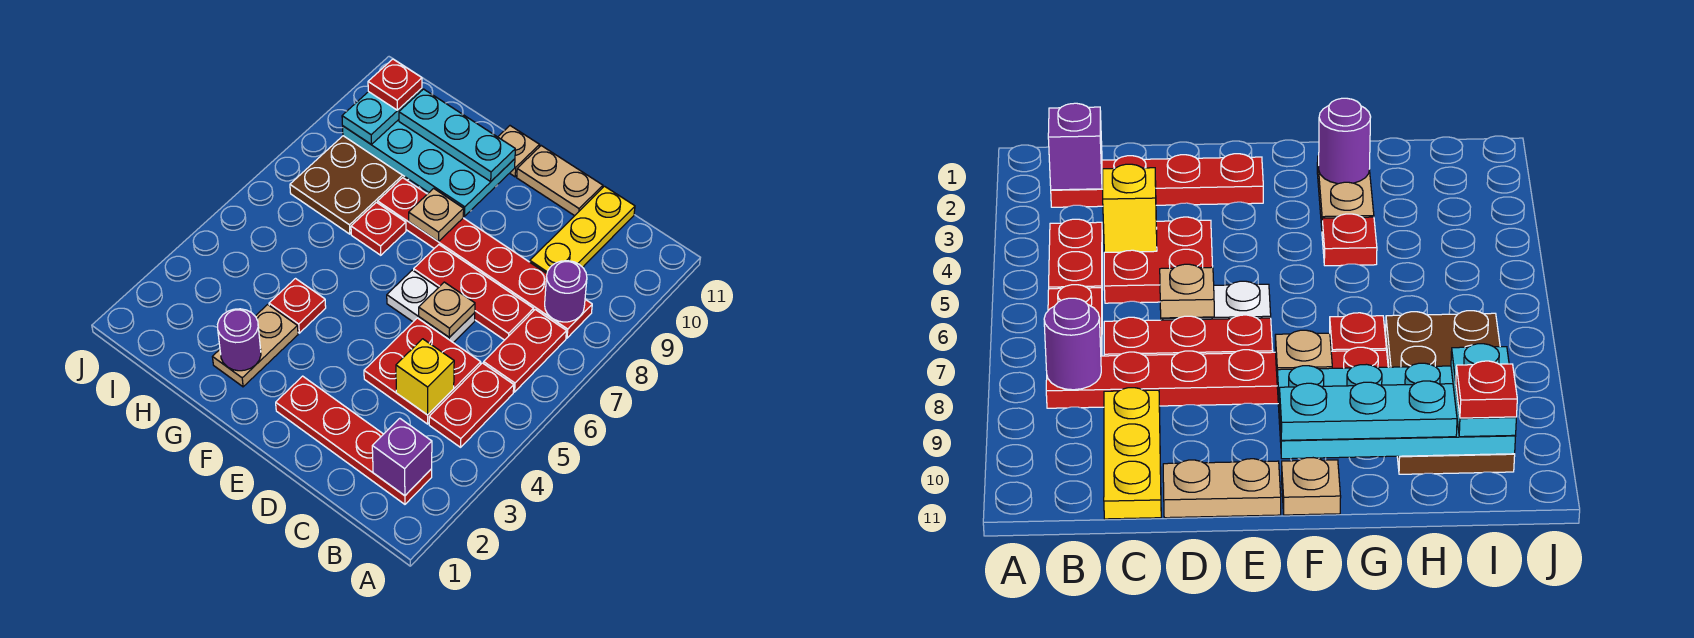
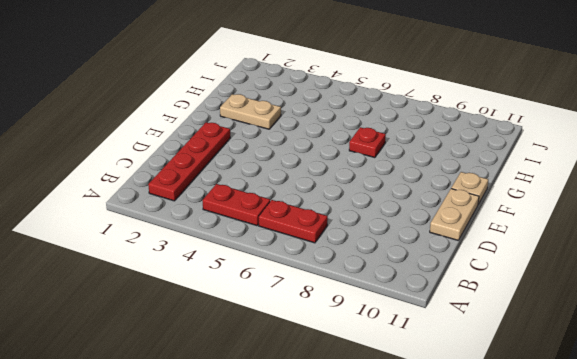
none -> red plate B8:G8 level 1
none -> red plate C4:D5 level 1
none -> red plate C7:E7 level 1

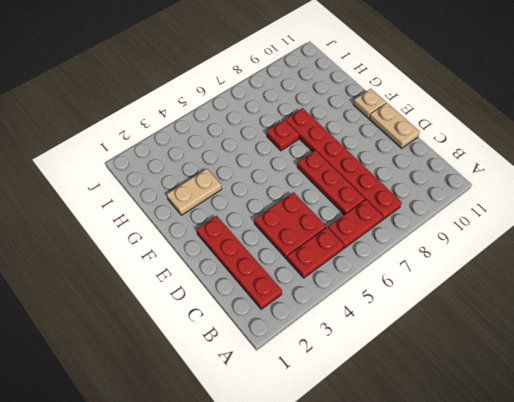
none -> yellow plate C9:C11 level 1
none -> white plate D6:E6 level 1
none -> red plate G4 level 1

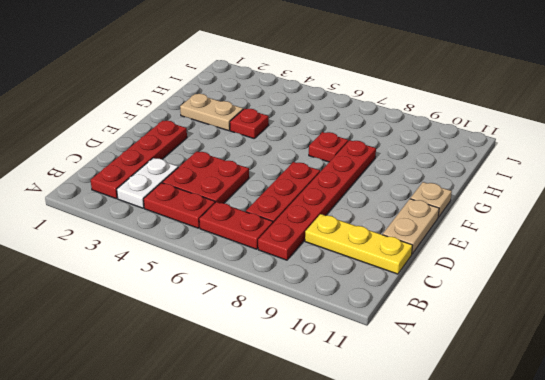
white plate B3:C3 level 1 -> white plate D6:E6 level 1
none -> brown plate H7:I10 level 1
none -> purple brick B2 level 2
none -> purple round brick B8 level 2

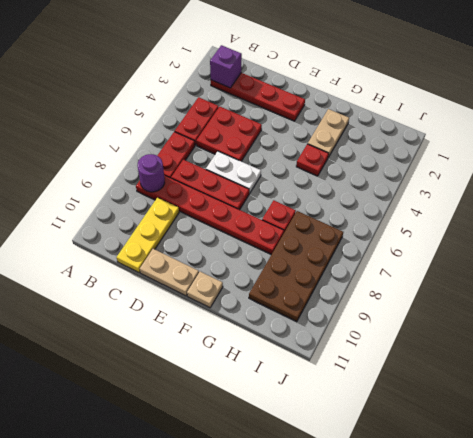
none -> yellow brick C4 level 2
none -> tan plate D6 level 2
none -> tan plate F8 level 2

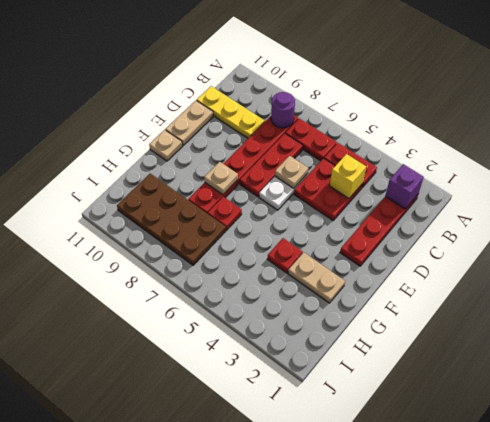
none -> cyan plate F9:I10 level 2
none -> purple round brick G2 level 2
none -> cyan plate F10:H10 level 3

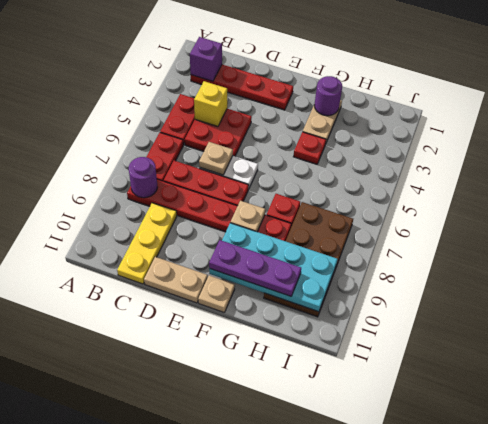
purple plate F10:H10 level 3 -> cyan plate F10:H10 level 3
none -> cyan plate I9:I10 level 3
none -> red plate I10 level 4

